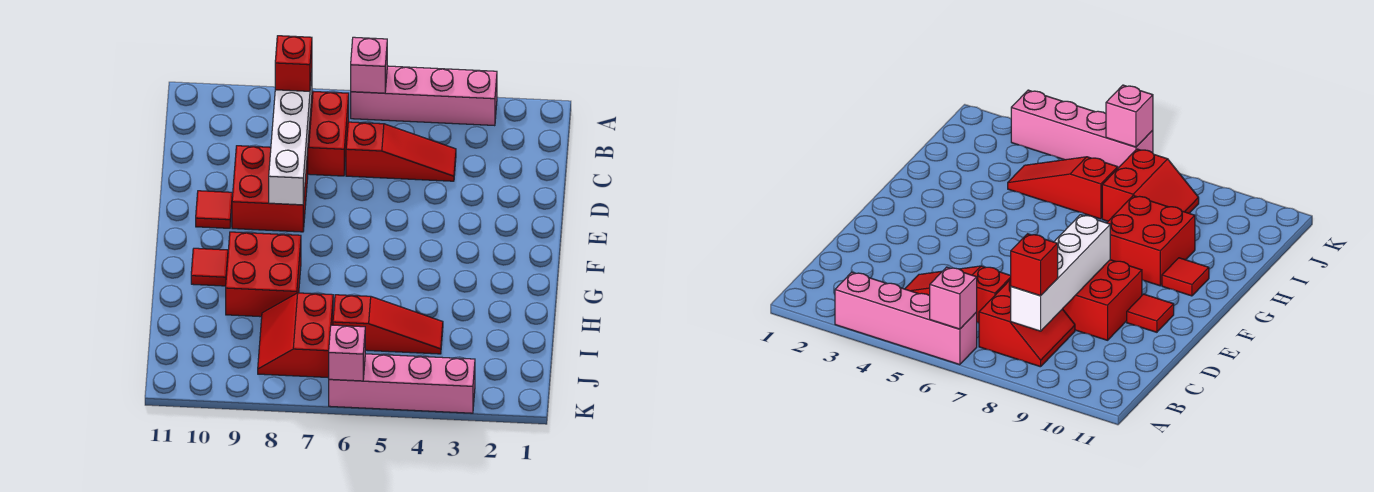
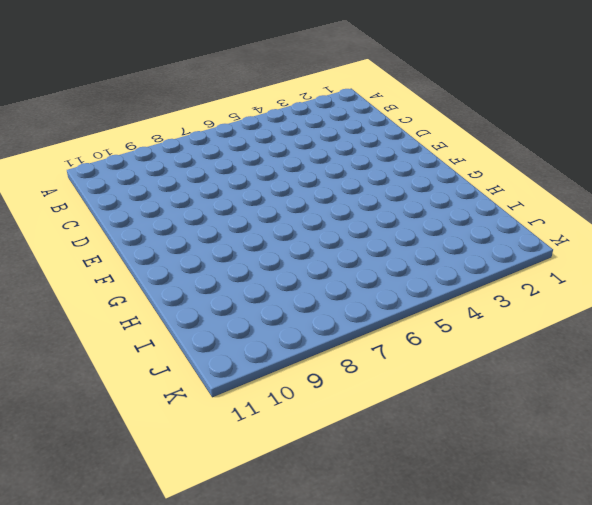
none -> pink brick A3:A6 level 1
none -> red slope B7:C8 level 1 top 7
none -> red slope C4:C6 level 1 top 6

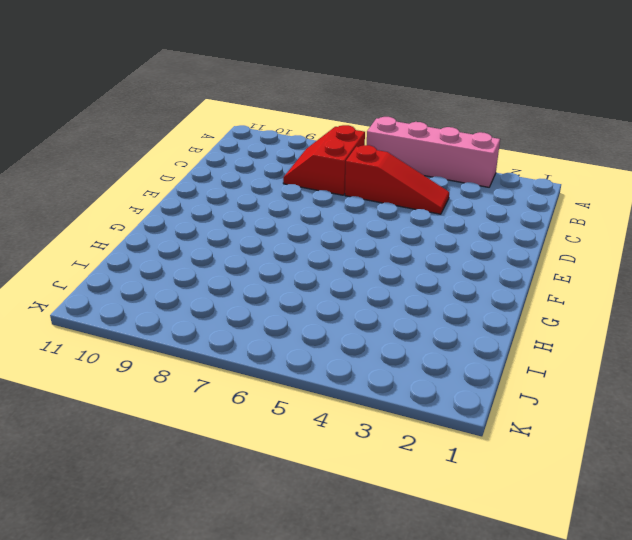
none -> red brick D8:E9 level 1
none -> red tile E10 level 1
none -> red brick G8:H9 level 1

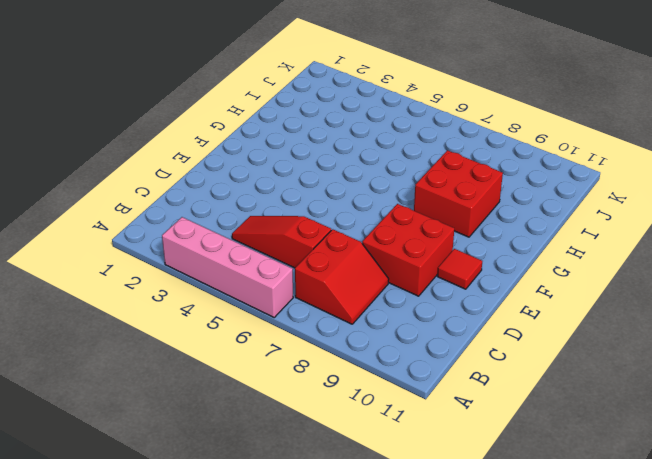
none -> red tile G10 level 1
none -> red slope I4:I6 level 1 top 6
none -> red slope I7:J8 level 1 top 7

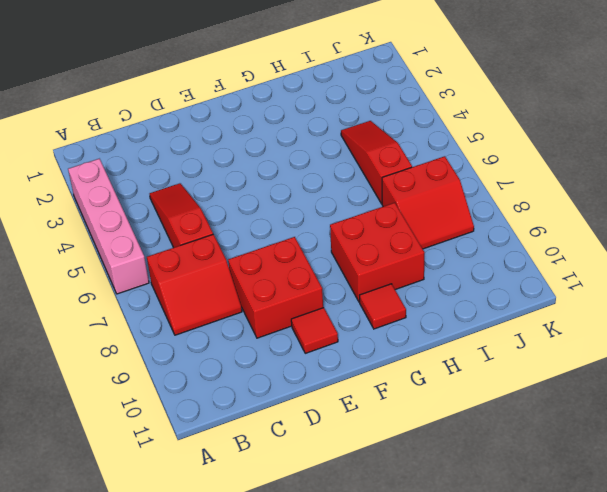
none -> pink brick K3:K6 level 1
none -> pink brick A6 level 2
none -> white brick B8:E8 level 2

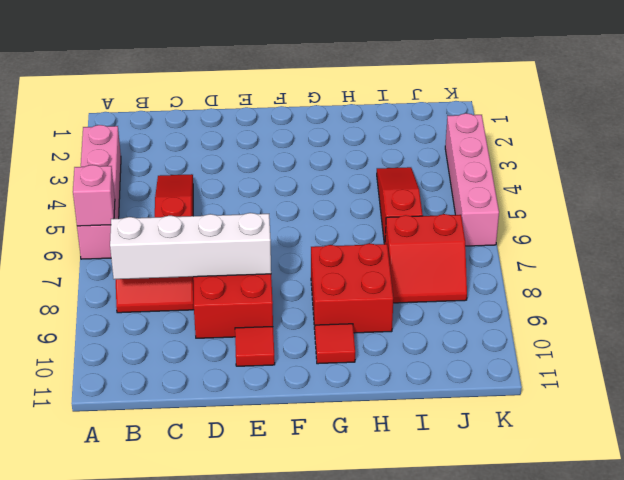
none -> pink brick K6 level 2
none -> red brick B8 level 3

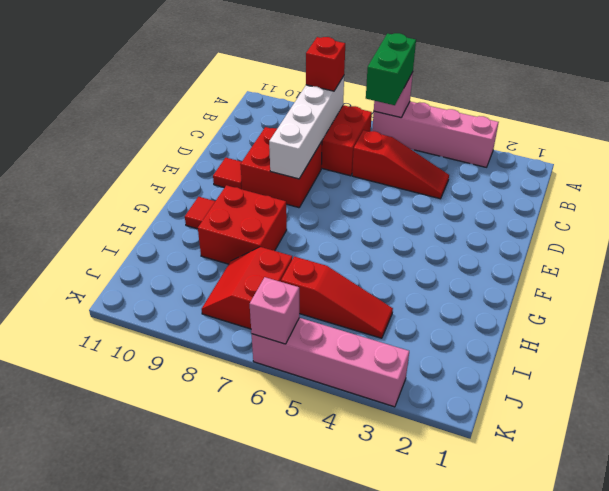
green brick A6:B6 level 3 -> none

